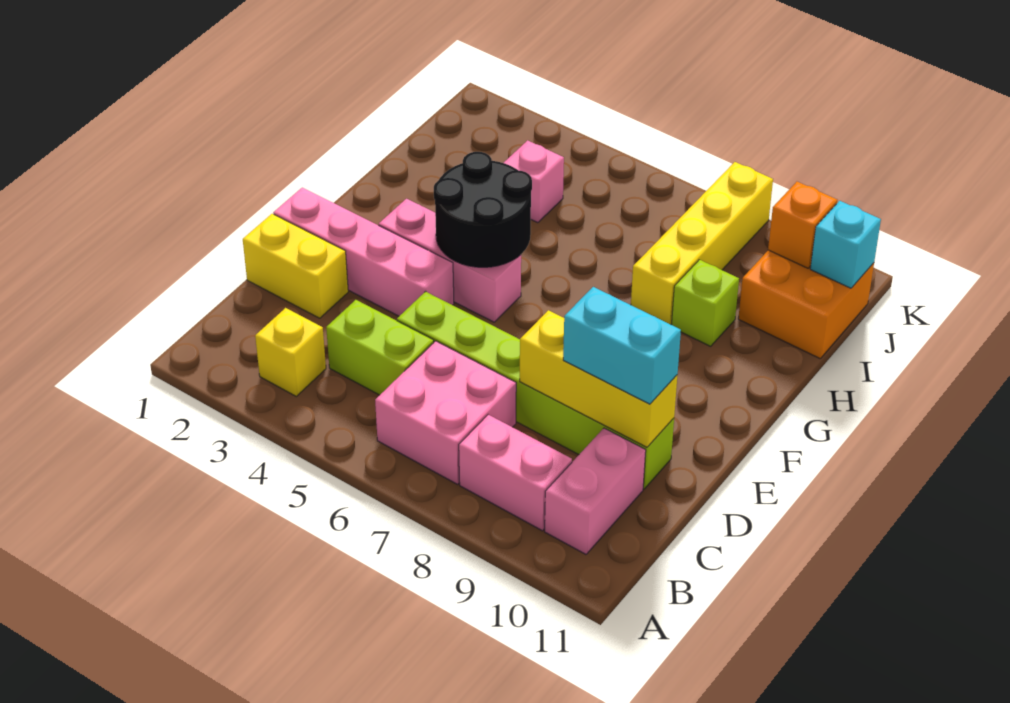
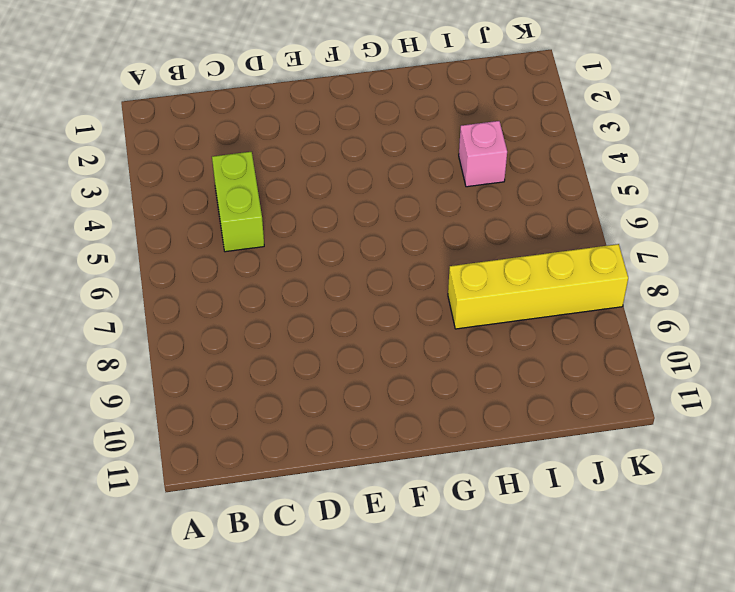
none -> yellow brick B3 level 1
none -> pink brick B6:C7 level 1
none -> pink brick B8:B9 level 1

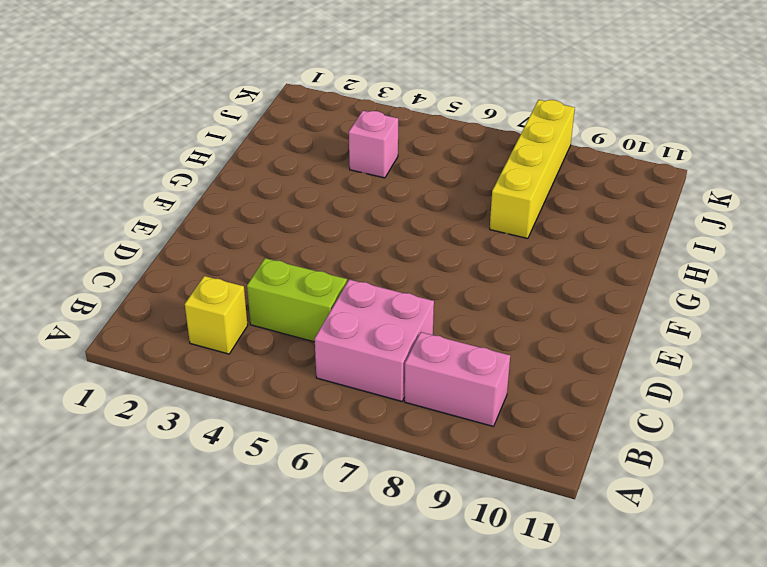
none -> pink brick B10:C10 level 1
none -> yellow brick D1:D2 level 1
none -> lime brick D5:D10 level 1

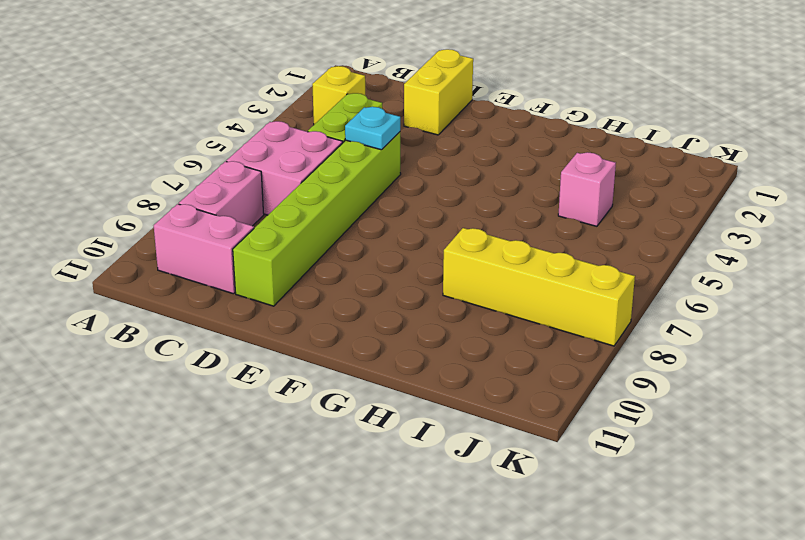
cyan plate D5 level 2 -> none
none -> pink brick E1:E4 level 1
none -> pink brick F3:F5 level 1
none -> lime brick H9 level 1

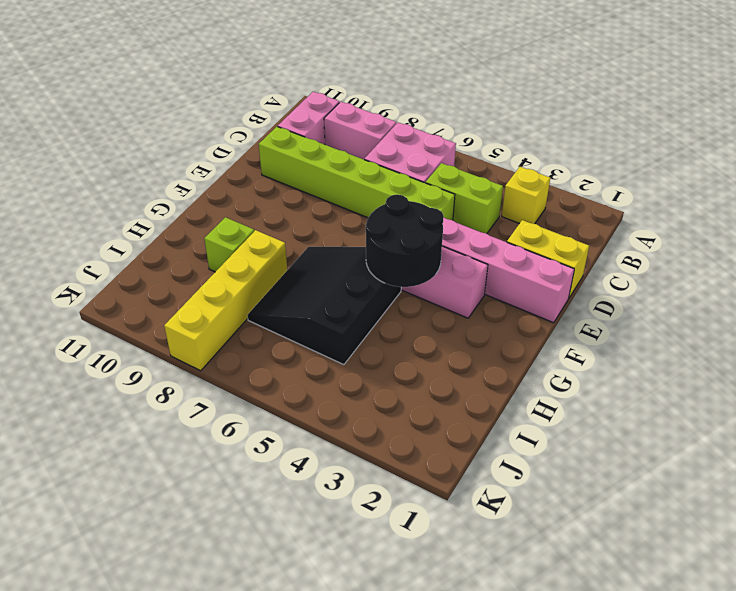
black slope G5:I7 level 1 top 5 -> none
none -> pink brick I4 level 1
none -> orange brick I10:J11 level 1
none -> yellow brick D8:D10 level 2

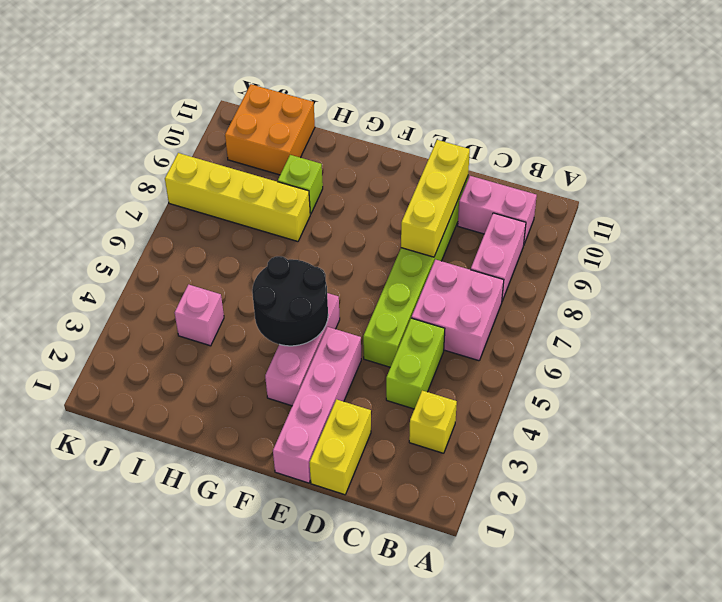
none -> orange brick J10 level 2
none -> cyan brick J11 level 2
none -> cyan brick D9:D10 level 3

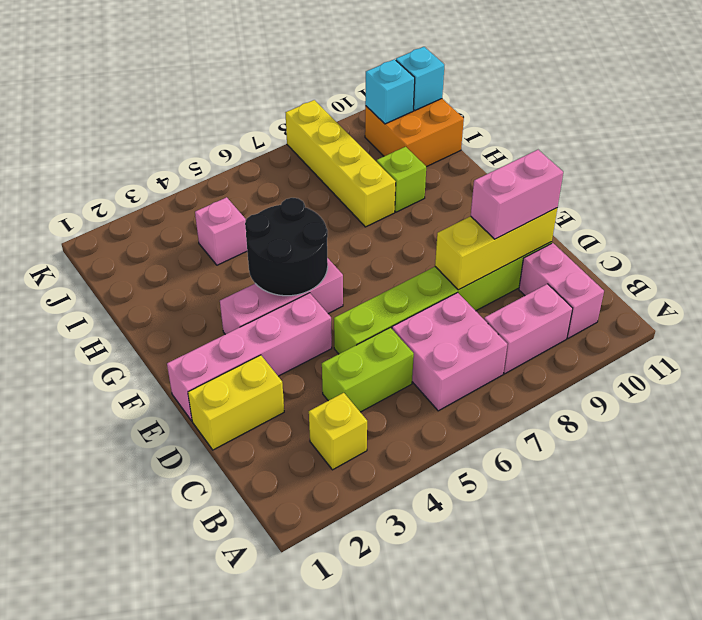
pink brick D9:D10 level 3 -> cyan brick D9:D10 level 3
cyan brick J10 level 2 -> orange brick J10 level 2

